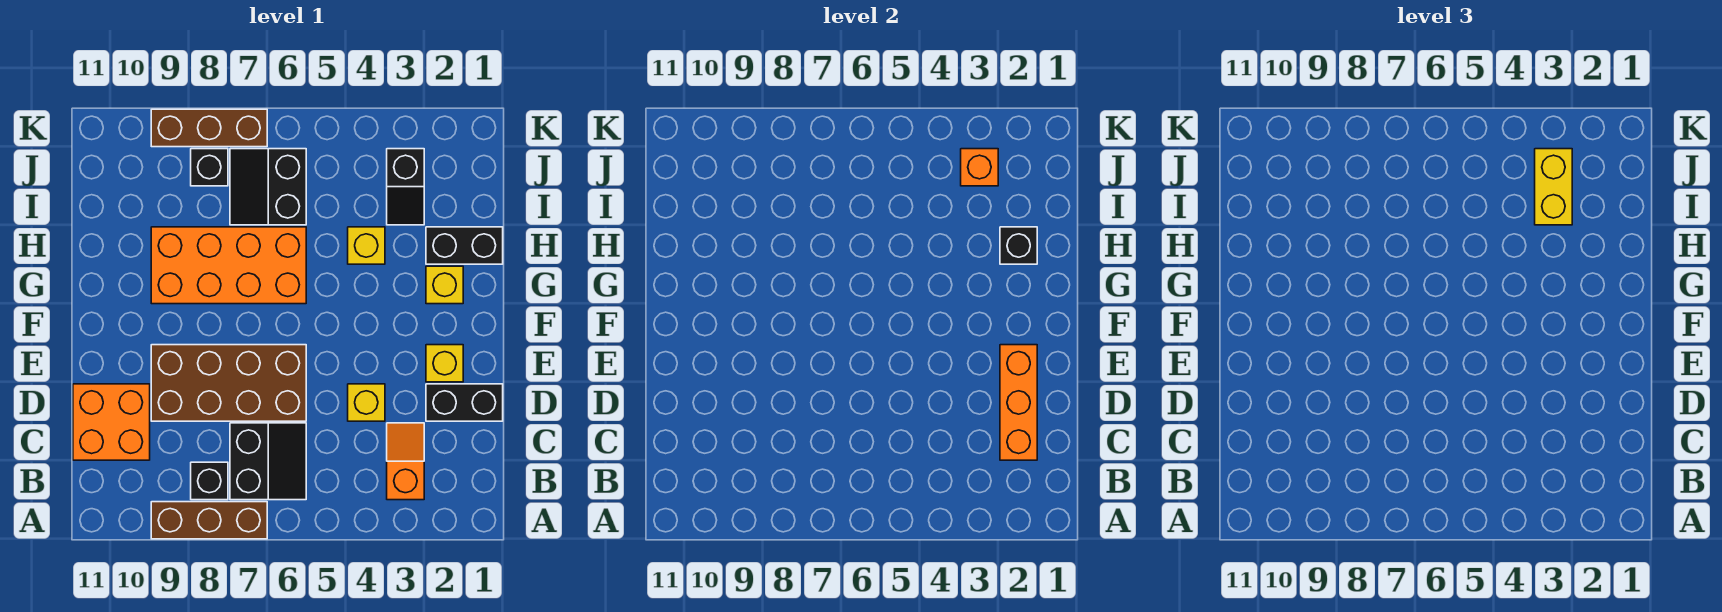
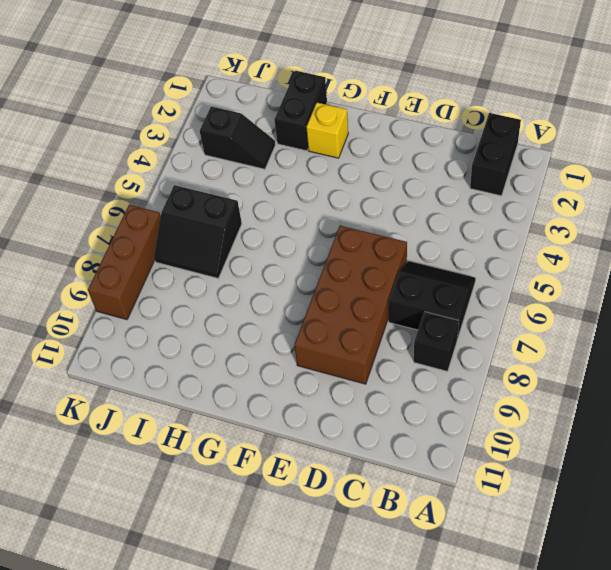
black brick B1:B2 level 1 -> black brick D1:D2 level 1
none -> brown brick A7:A9 level 1
none -> orange slope B3:C3 level 1 top B
none -> orange brick C10:D11 level 1

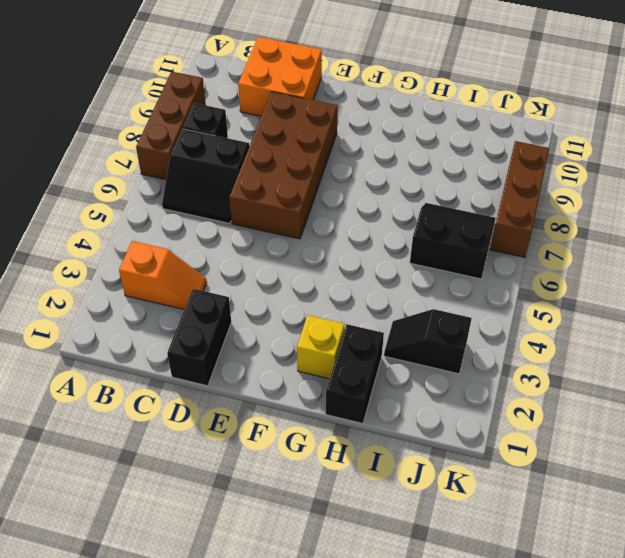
none -> yellow brick D4 level 1
none -> yellow brick E2 level 1
none -> orange brick G6:H9 level 1

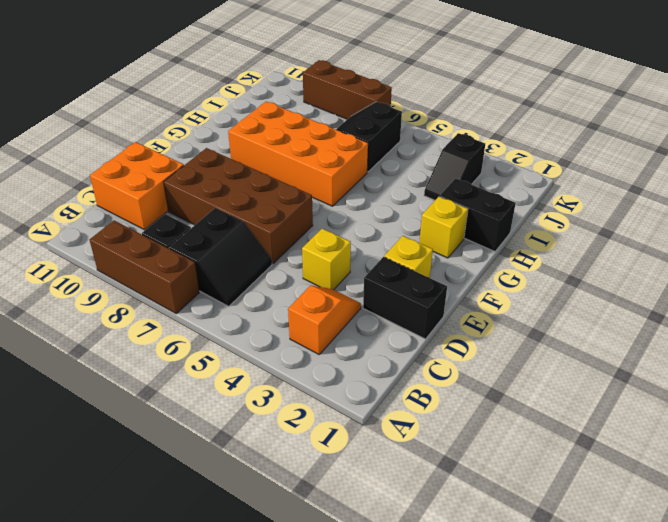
none -> yellow brick H4 level 1
none -> black brick J8 level 1
none -> orange brick C2:E2 level 2

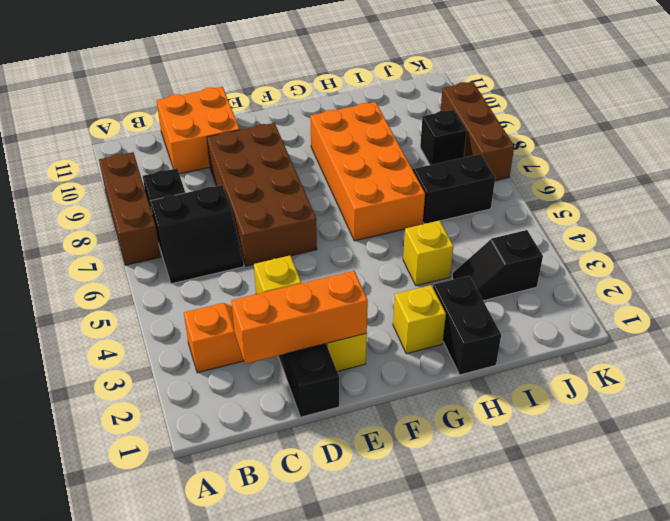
none -> black brick H2 level 2
none -> orange brick J3 level 2
none -> yellow brick I3:J3 level 3

